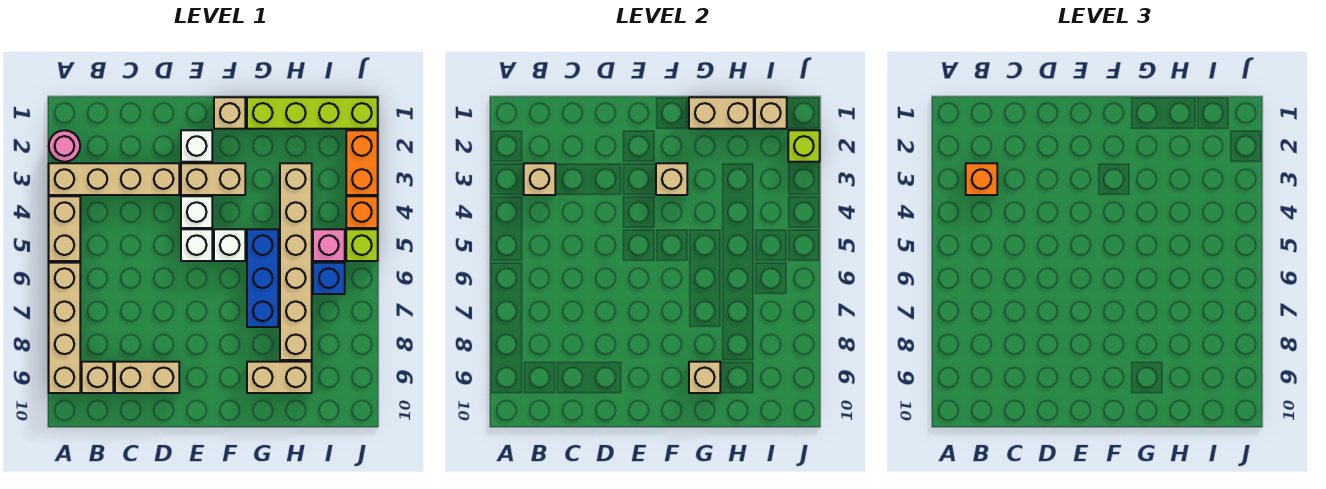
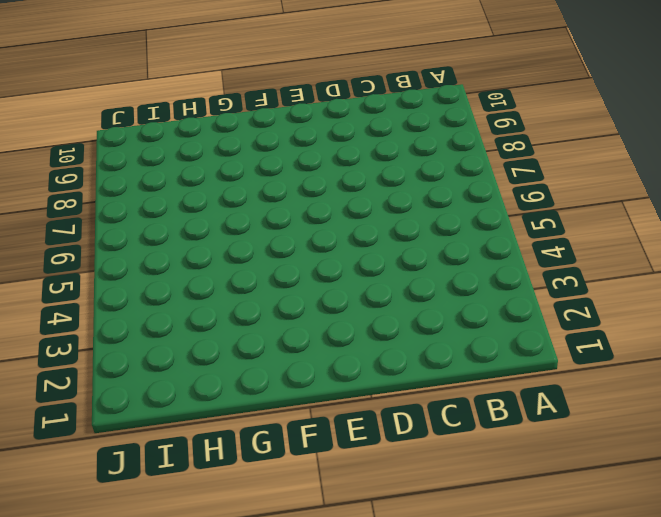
none -> pink round brick A2 level 1
none -> tan brick A3:D3 level 1
none -> tan brick A4:A5 level 1

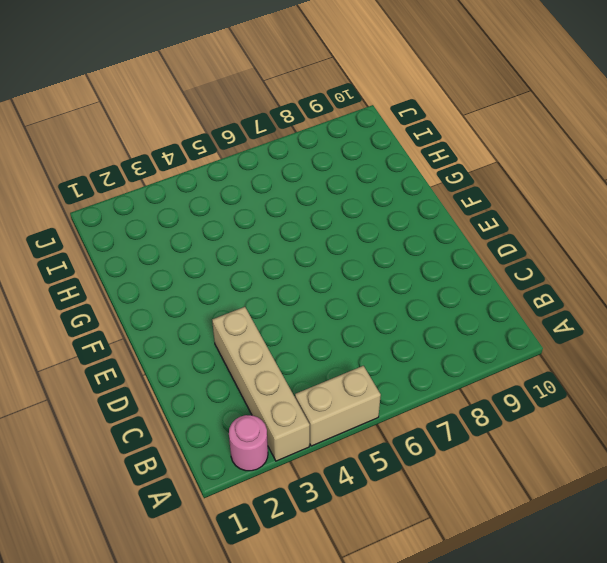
none -> tan brick A6:A9 level 1
none -> tan brick B9 level 1
none -> tan brick C9:D9 level 1

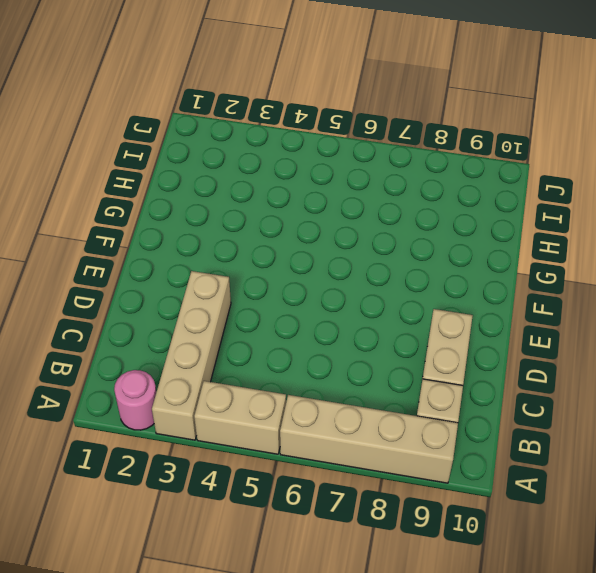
none -> white brick E2 level 1
none -> tan brick E3:F3 level 1
none -> white brick E4 level 1

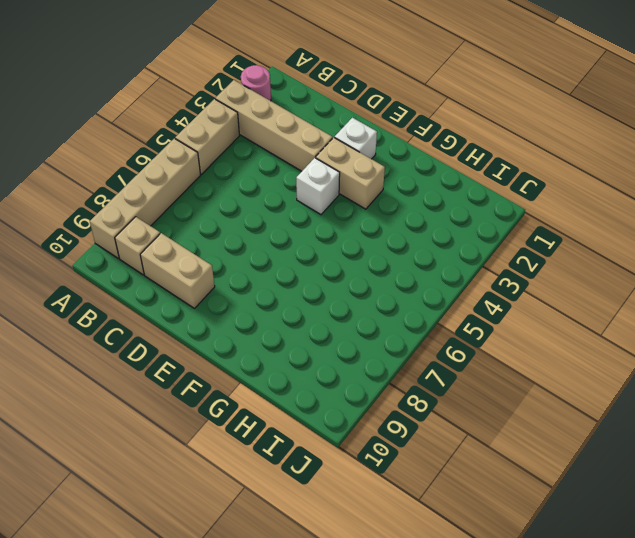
none -> white brick E5 level 1
none -> tan brick F1 level 1
none -> white brick F5 level 1

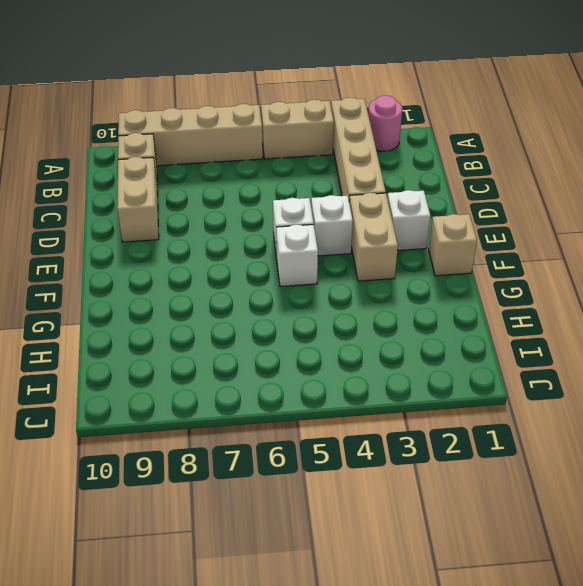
none -> lime brick G1:J1 level 1
none -> blue brick G5:G7 level 1
none -> tan brick G9:H9 level 1

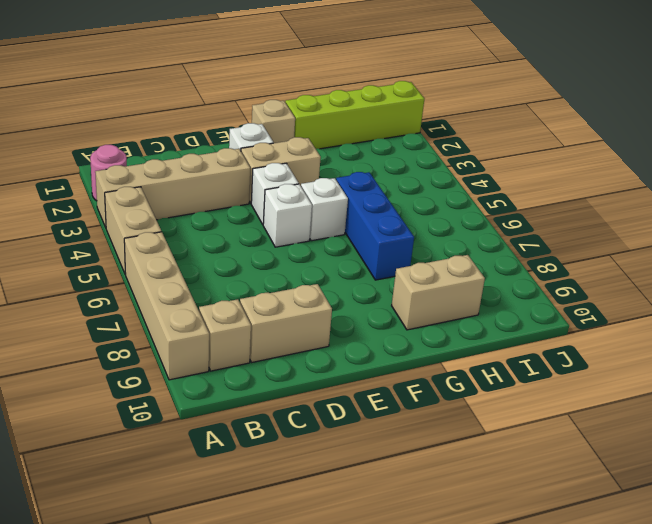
none -> tan brick H3:H8 level 1
none -> pink brick I5 level 1
none -> blue brick I6 level 1

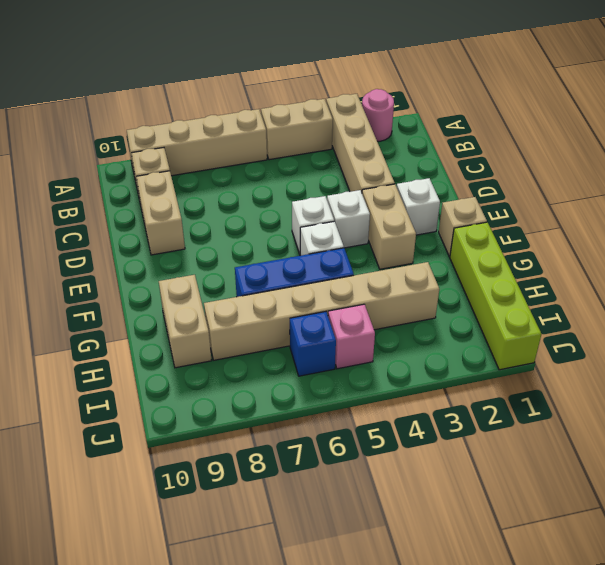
none -> orange brick J2:J3 level 1
none -> orange brick J4 level 1
none -> lime brick J5 level 1

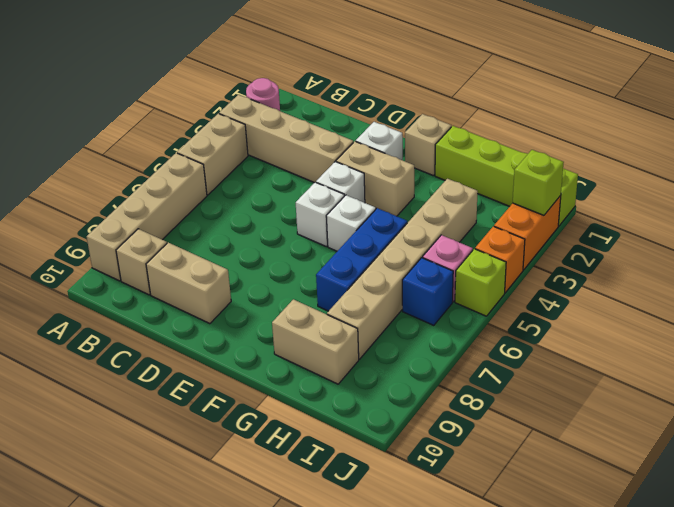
none -> tan brick B3 level 2
none -> tan brick F3 level 2
none -> tan brick G1:H1 level 2

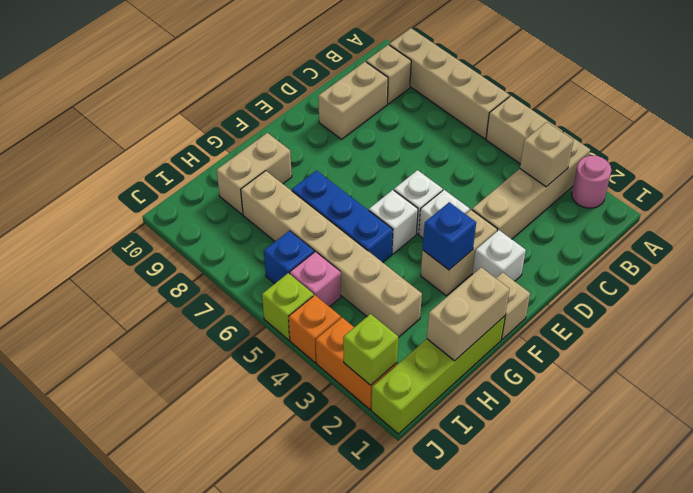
blue brick F3 level 2 -> tan brick F3 level 2
none -> tan brick G9 level 2
none -> tan brick I1 level 2
none -> orange brick B3 level 3

